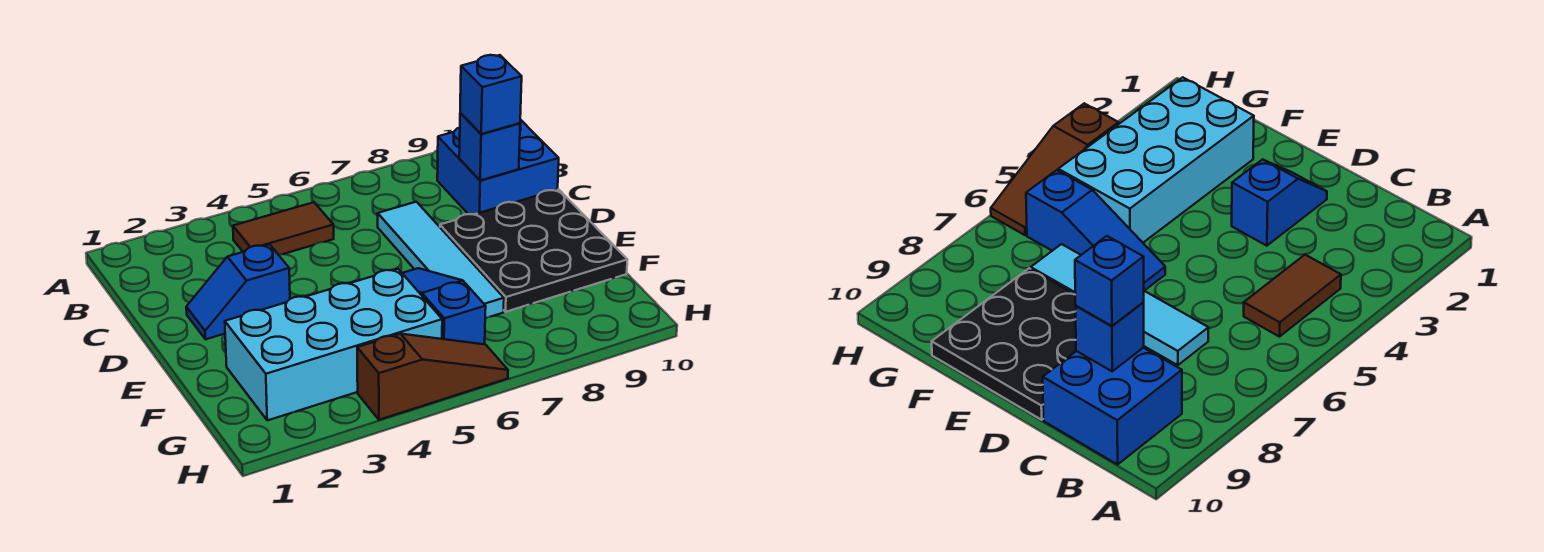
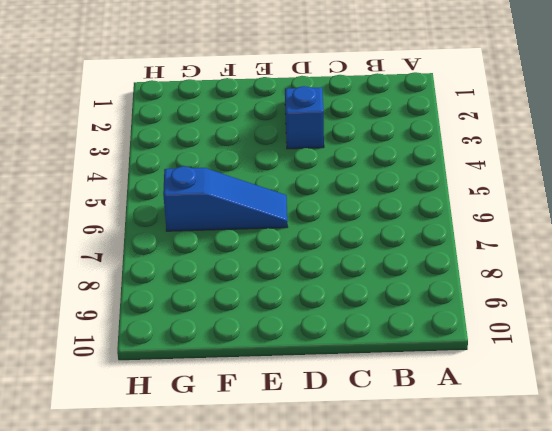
none -> brown tile B4:B5 level 1
none -> blue brick B9:C10 level 1

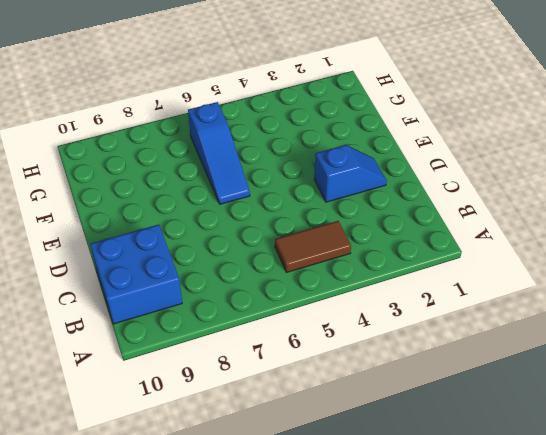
none -> cyan tile C7:F7 level 1
none -> black plate D8:F10 level 1

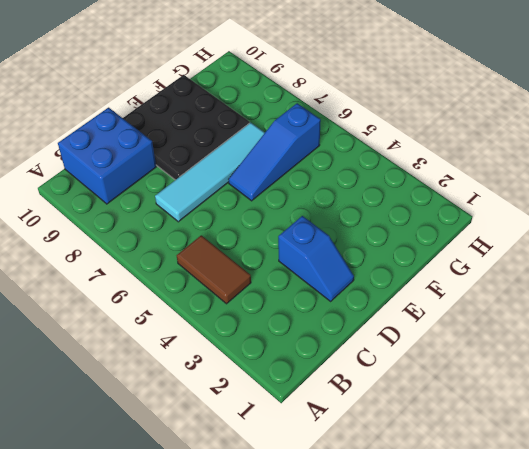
none -> cyan brick F2:G5 level 1
none -> brown slope H4:H6 level 1 top 4

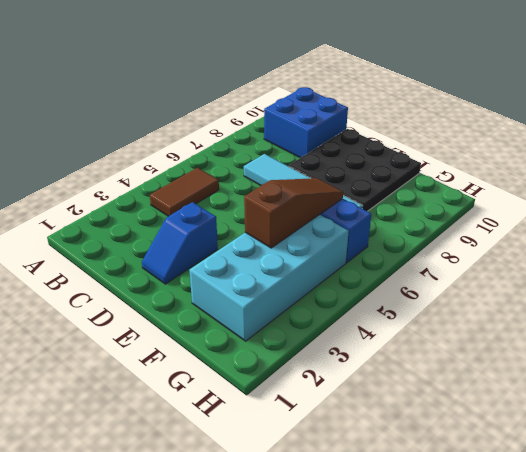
brown slope F4:F6 level 2 top 4 -> brown slope H4:H6 level 1 top 4
none -> blue brick C9 level 2
none -> blue brick C9 level 3

